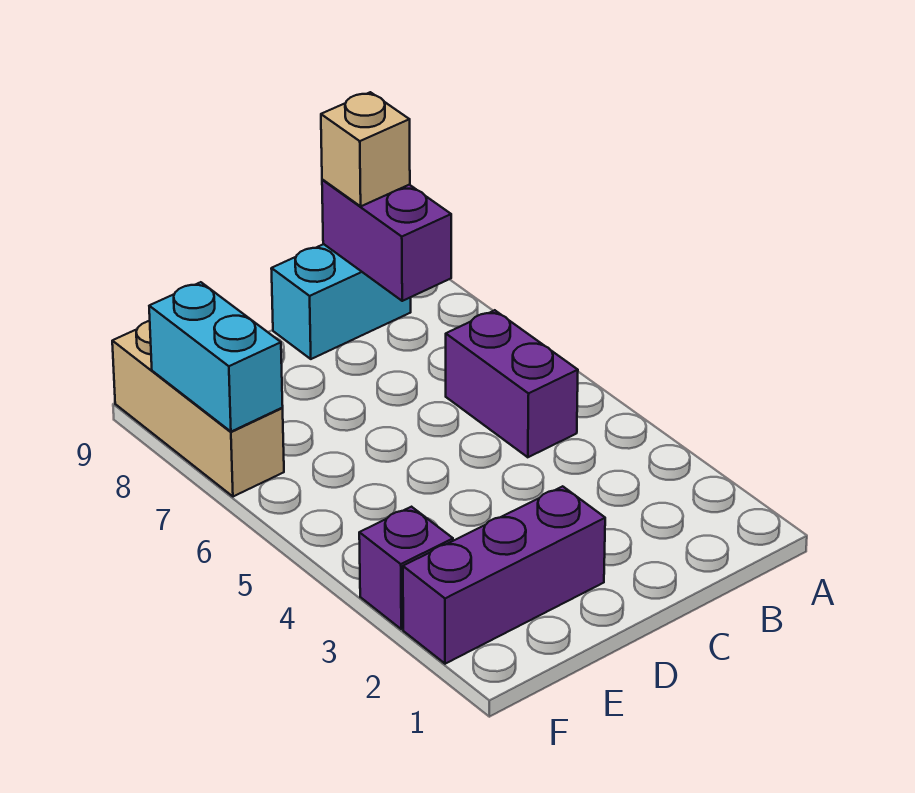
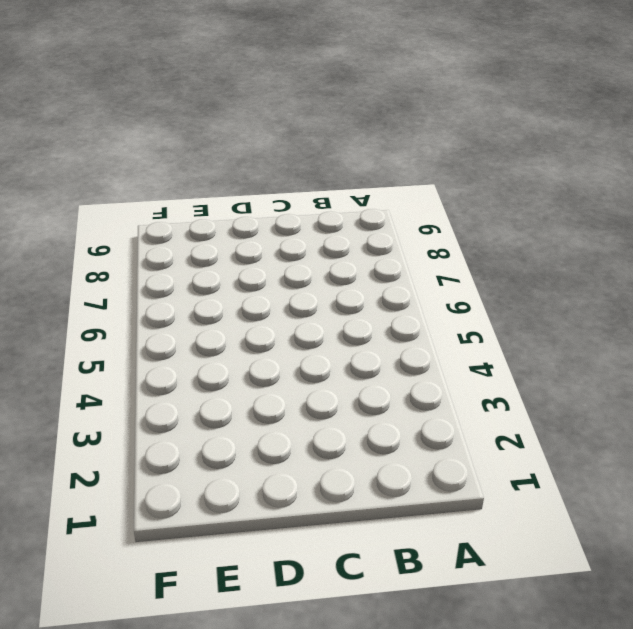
none -> purple brick B5:B6 level 1
none -> cyan brick B9:C9 level 1

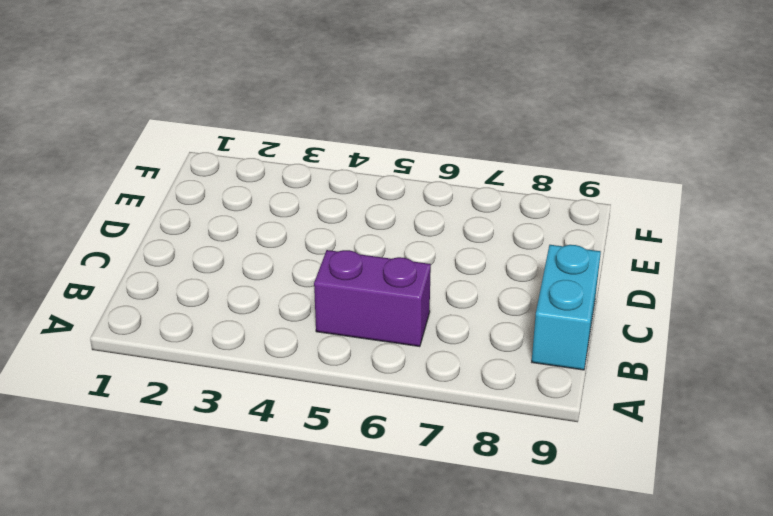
none -> purple brick D2:F2 level 1
none -> purple brick F3 level 1

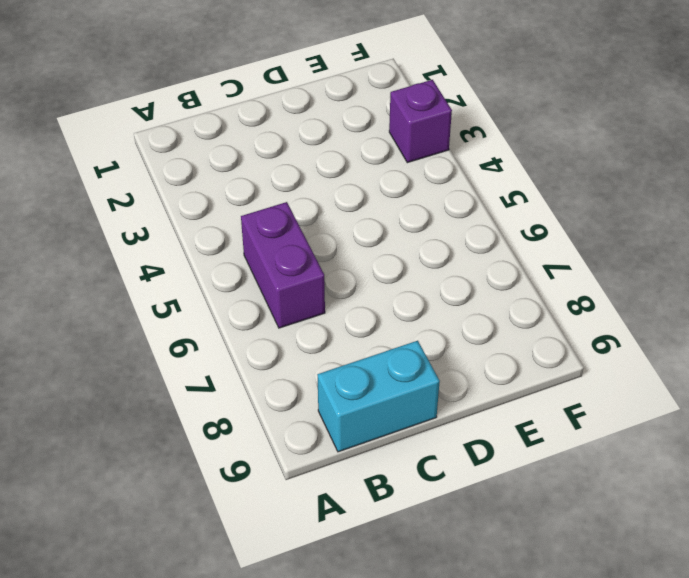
none -> purple brick D2:F2 level 1
none -> tan brick F7:F9 level 1

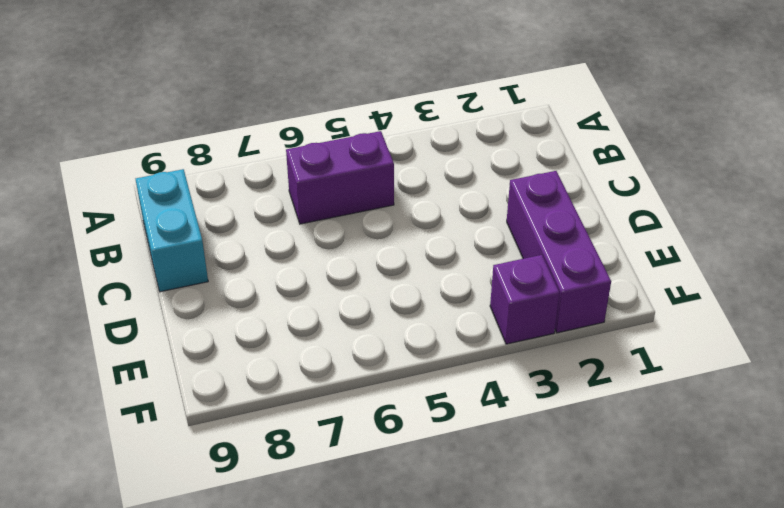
none -> tan brick F7:F9 level 1
none -> purple brick B8:B9 level 2

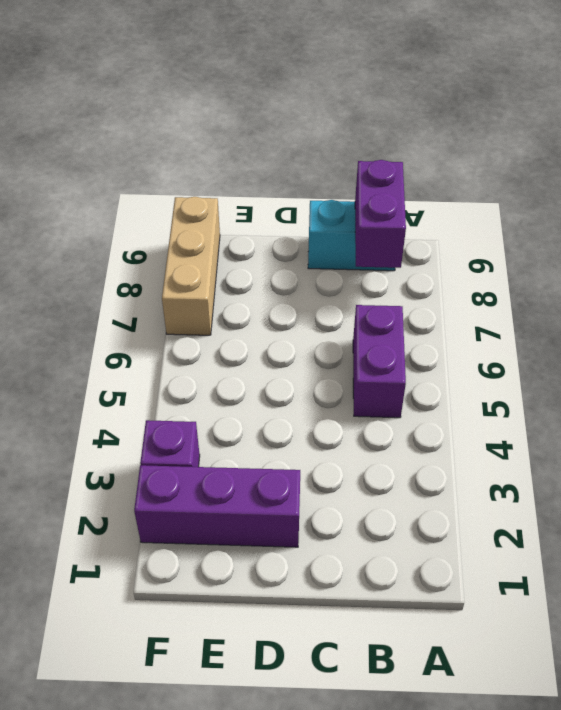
none -> cyan brick F7:F8 level 2
none -> tan brick B9 level 3

